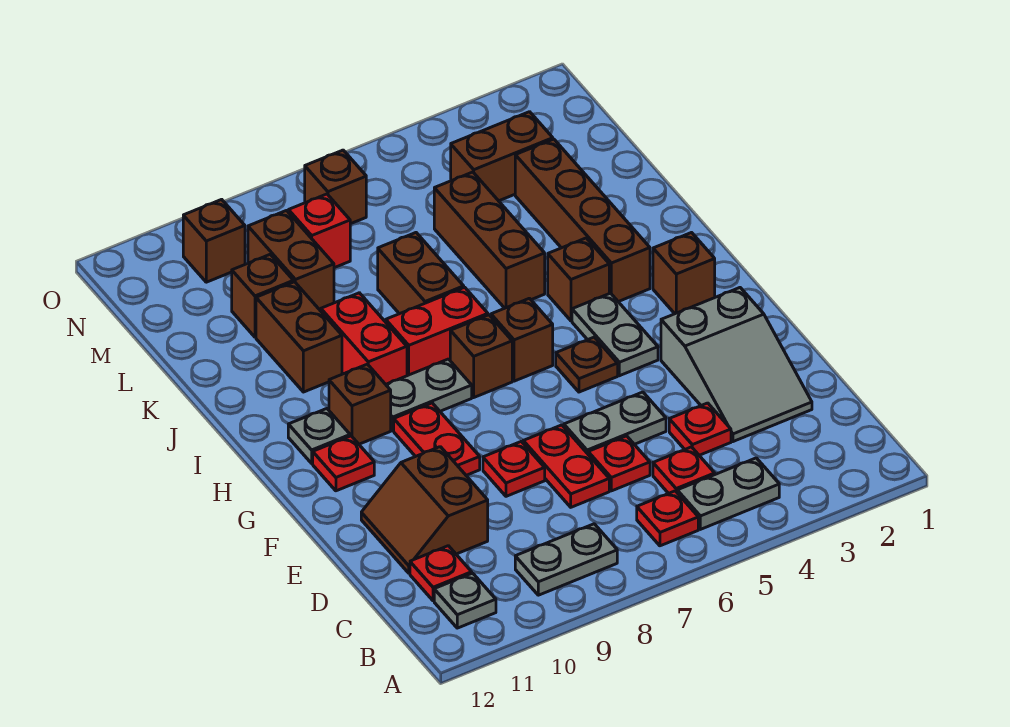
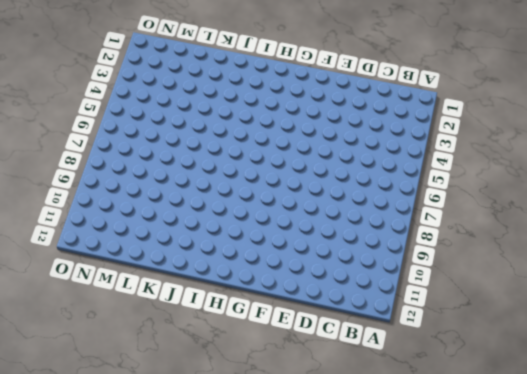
none -> grey plate B4:B5 level 1
none -> red plate B6 level 1
none -> grey plate B8:B9 level 1
none -> grey plate B11 level 1

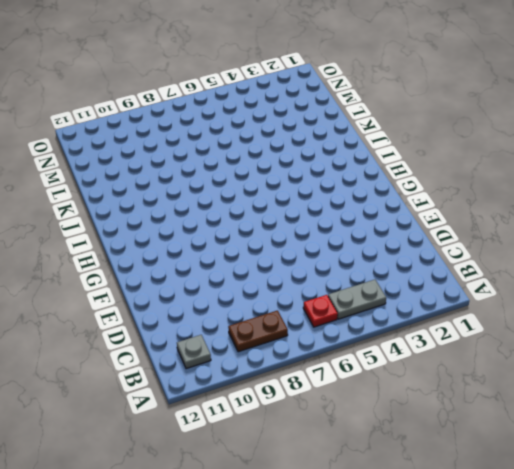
brown plate B8:B9 level 1 -> grey plate B8:B9 level 1
none -> red plate C5 level 1
none -> red plate C11 level 1
none -> grey slope D2:F3 level 1 top F
none -> red plate D4 level 1

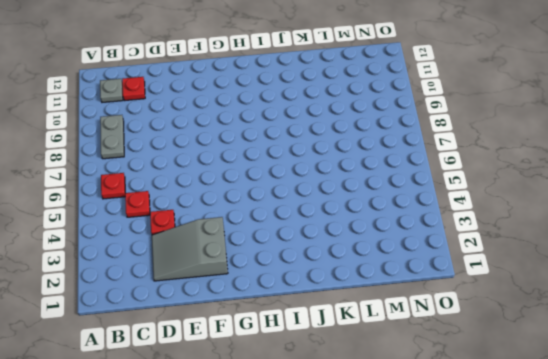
none -> grey plate B4:B5 level 1
none -> red plate D6 level 1
none -> red plate D7:E7 level 1
none -> brown slope D10:E11 level 1 top 10

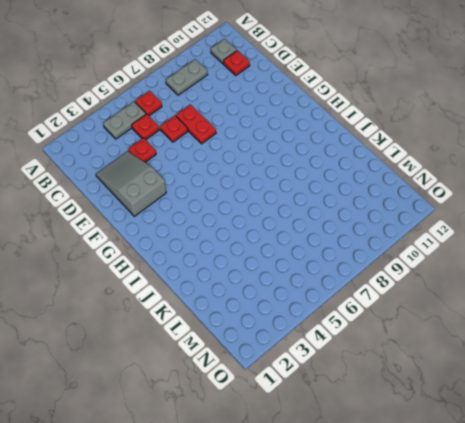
none -> brown slope D10:E11 level 1 top 10
none -> grey plate E5:E6 level 1
none -> red plate E8 level 1
none -> red plate F9:G9 level 1

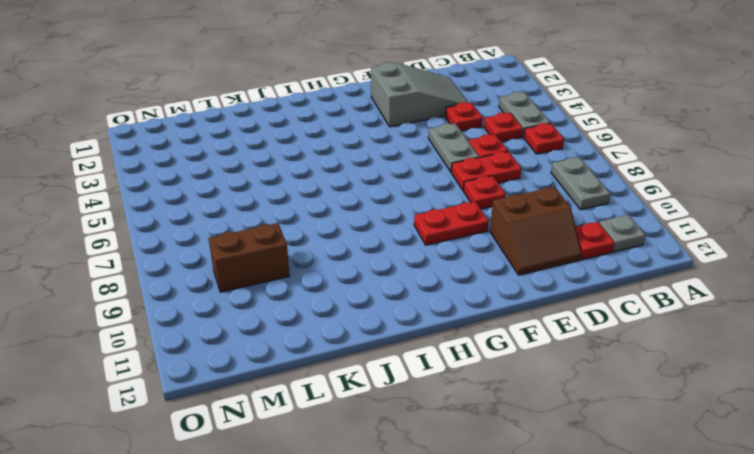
none -> grey plate G4:H4 level 1
none -> brown plate G5 level 1
none -> red plate G11 level 1
none -> brown brick H2 level 1

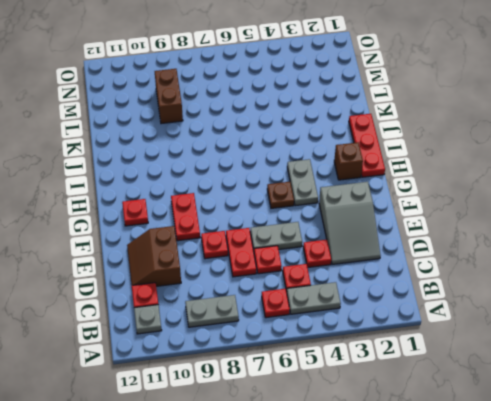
red plate H1:J1 level 1 -> none
none -> brown brick H6 level 1
none -> brown brick H7 level 1
none -> grey plate H8:H9 level 1
none -> brown brick H10 level 1

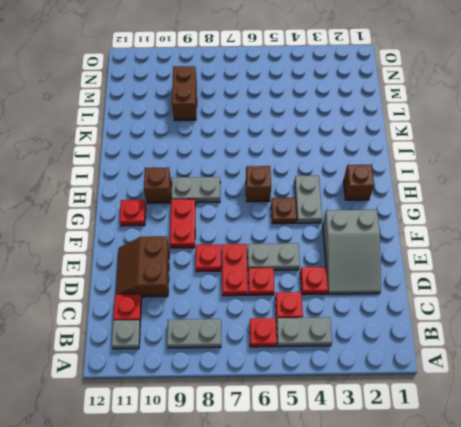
none -> brown brick H7 level 1
none -> grey plate H11 level 1
none -> brown brick I3:L3 level 1
none -> brown brick I4 level 1

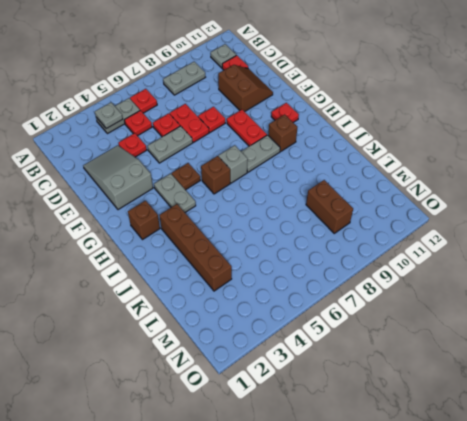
grey plate B4 level 2 -> grey plate H11 level 1
grey brick H7 level 1 -> brown brick H7 level 1
none -> brown brick I4 level 1
none -> red brick I7:I8 level 1
none -> red brick I9:J9 level 1
none -> brown brick J5:L5 level 1

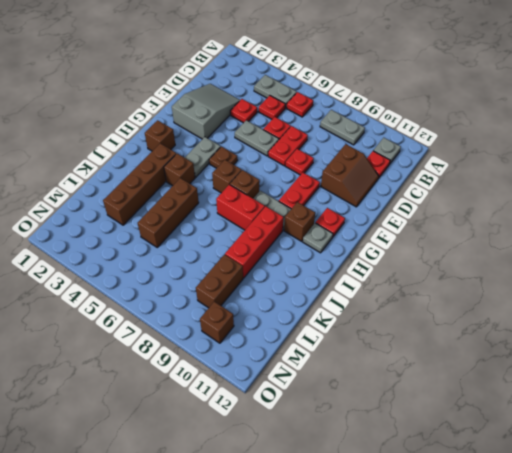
red brick I9:K9 level 1 -> red brick I9:J9 level 1
none -> brown brick J7:K7 level 1
none -> brown brick J10:K10 level 1
none -> brown brick L10 level 1
none -> brown brick M3:M4 level 1

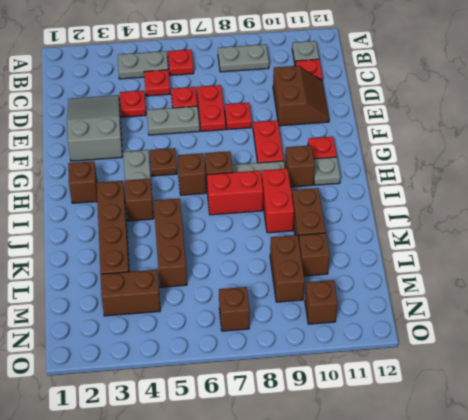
none -> brown brick J7:K7 level 1
none -> red brick M8 level 1

